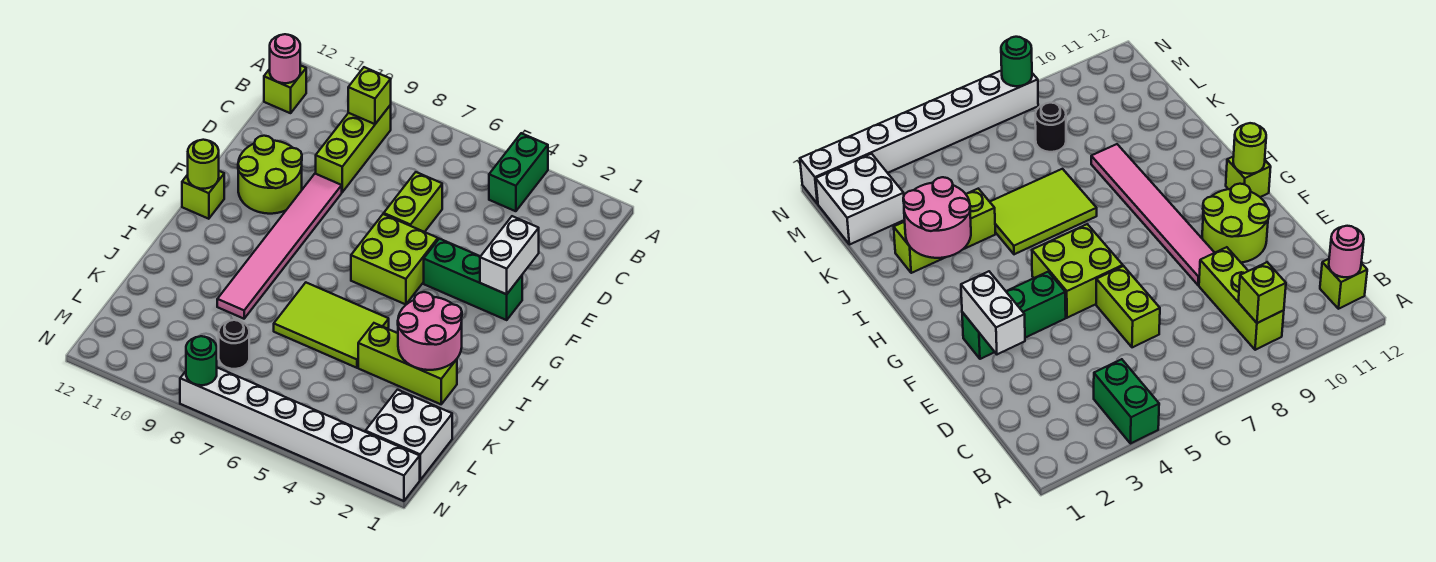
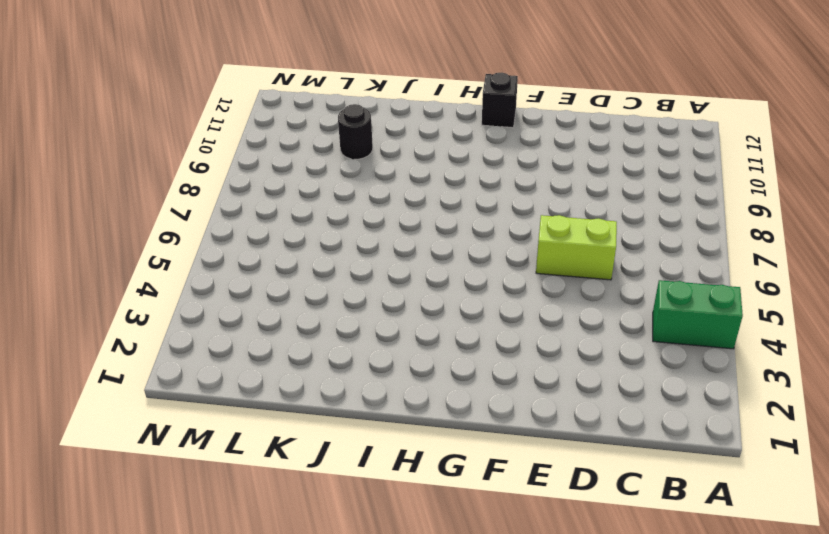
black brick G12 level 1 -> lime brick G12 level 1
black round brick K10 level 1 -> black round brick L8 level 1
none -> lime brick B9:D9 level 1
none -> lime brick B12 level 1
none -> pink tile E9:J9 level 1

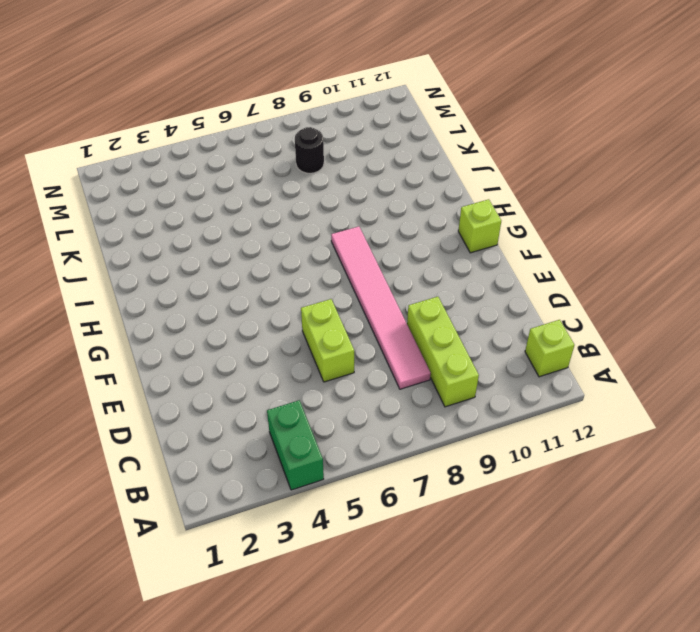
pink tile C8:H8 level 1 -> pink tile E9:J9 level 1
none -> lime round brick E10:F11 level 1
none -> green brick F2:F4 level 1
none -> lime brick F5:G6 level 1

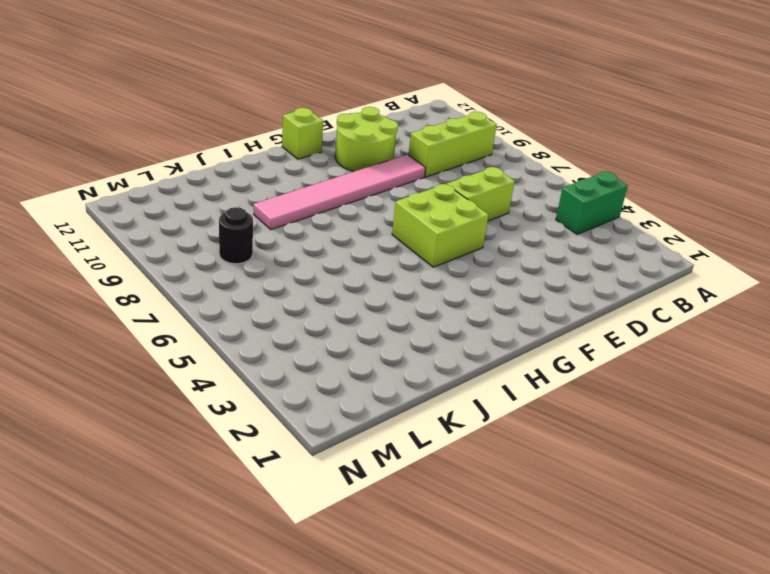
none -> lime brick B12 level 1
none -> green brick F2:F4 level 1
none -> lime tile I5:J7 level 1

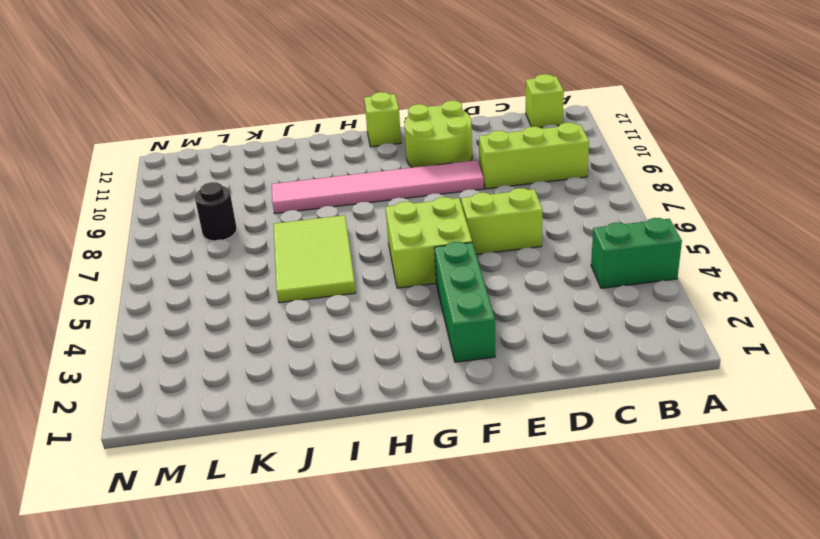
none -> lime brick J2:J4 level 1
none -> white brick L1:M2 level 1
none -> white brick N1:N8 level 1

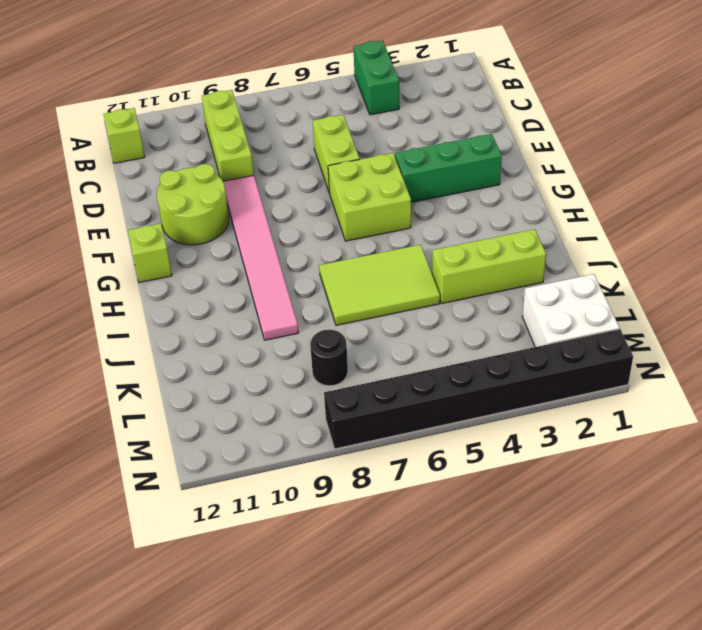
black brick N1:N8 level 1 -> white brick N1:N8 level 1
none -> lime brick B9 level 2
none -> pink round brick B12 level 2
none -> white brick E2:F2 level 2

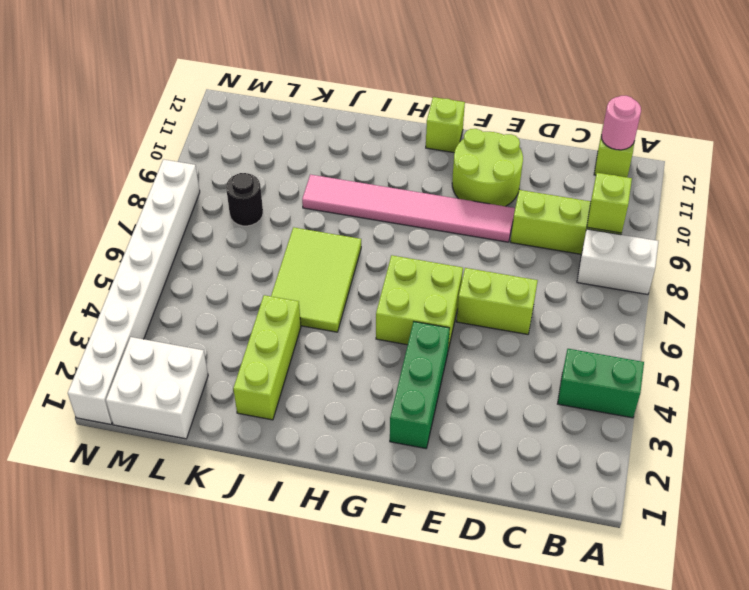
white brick A8:B8 level 1 -> white brick E2:F2 level 2
none -> lime round brick G12 level 2
none -> pink round brick I2:J3 level 2
none -> green round brick N8 level 2

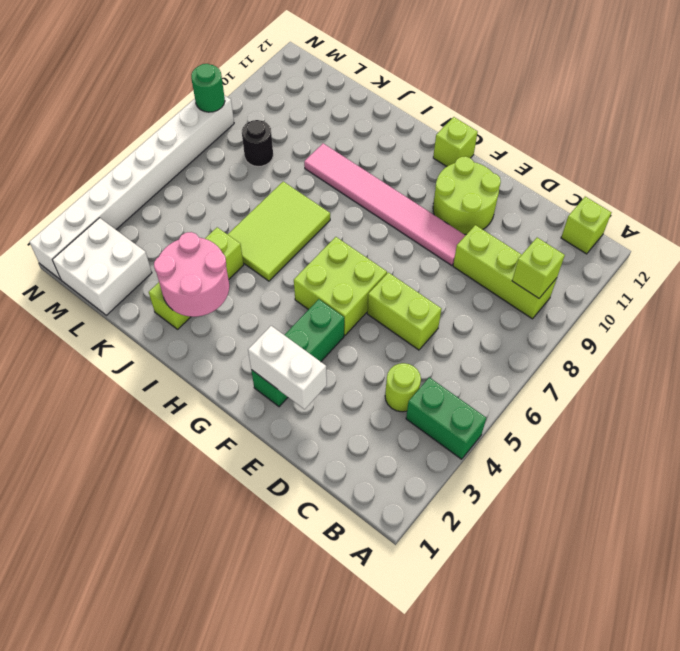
lime round brick C4 level 1 -> lime round brick G12 level 2
none -> pink round brick B12 level 2

